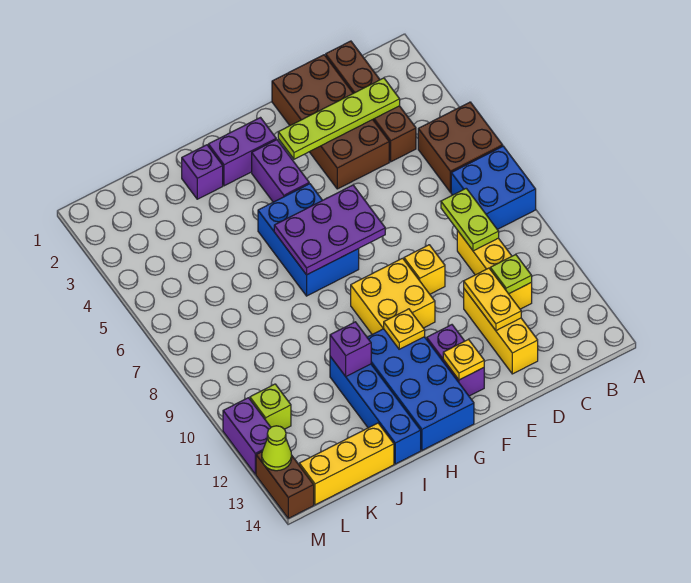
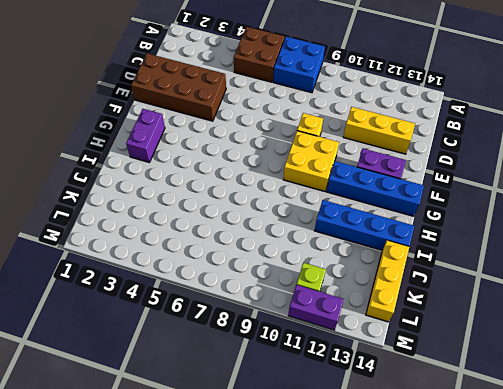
blue brick G11:G14 level 1 -> blue brick G11:H14 level 1
none -> brown brick C1:C4 level 1
none -> yellow brick C9:C11 level 1
none -> purple brick G3:G4 level 1

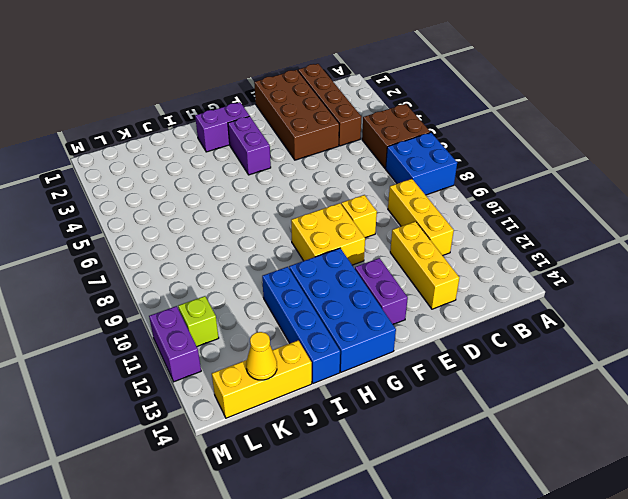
yellow cone K14 level 2 -> none
none -> blue brick G5:H7 level 1
none -> purple brick I2 level 1
none -> brown brick M13:M14 level 1

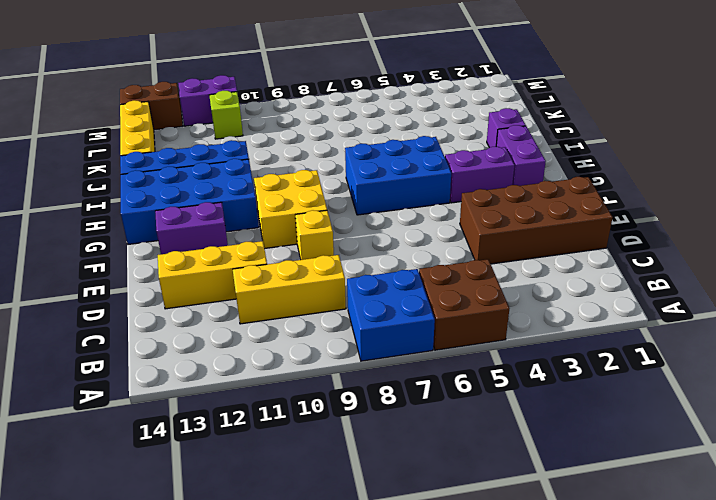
none -> brown brick C1:C4 level 1
none -> lime plate C3:F3 level 2
none -> lime plate C8:C9 level 2

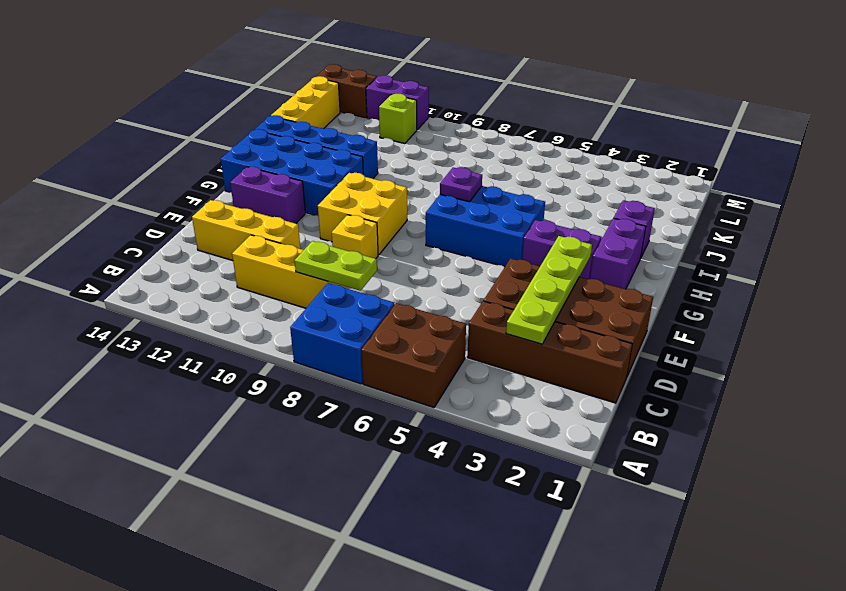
purple plate H7 level 2 -> purple plate F6:H7 level 2
none -> lime plate C11 level 2
none -> yellow plate D11:D12 level 2
none -> yellow plate F13 level 2

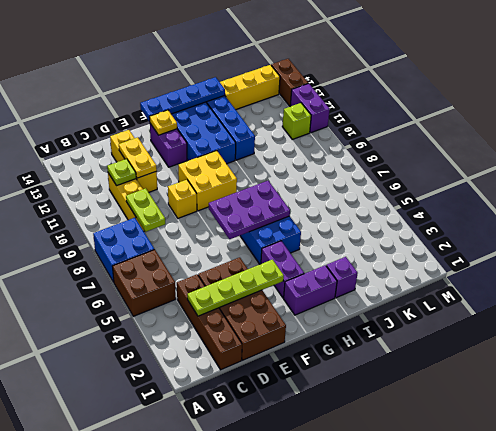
blue plate F14:I14 level 2 -> none
none -> yellow plate G11 level 2
none -> purple brick I11 level 2
none -> lime cone M13 level 2

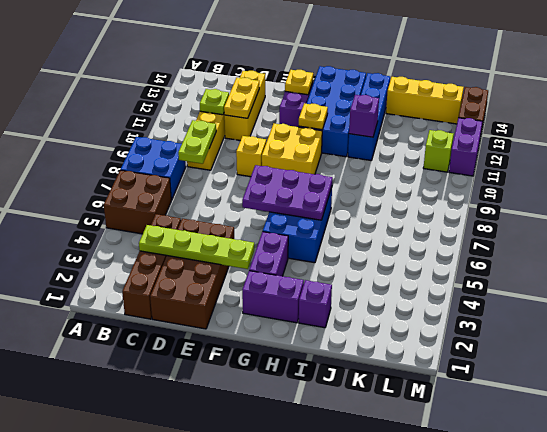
none -> lime cone M13 level 2

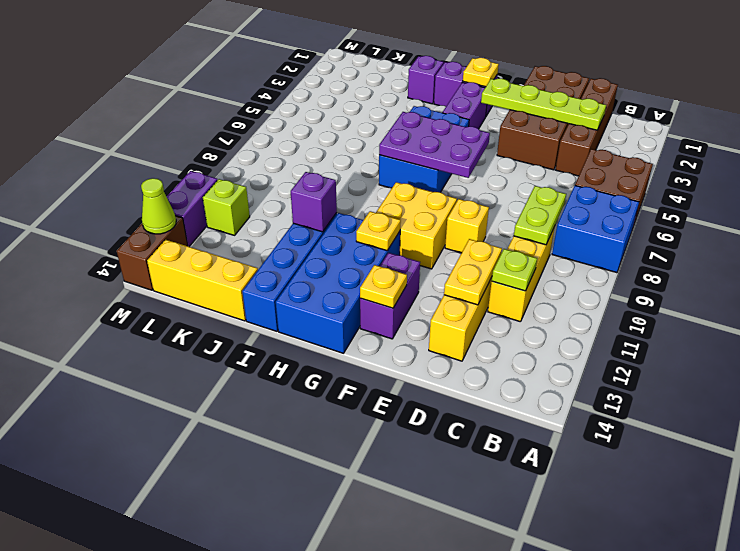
yellow plate G2 level 2 -> none

